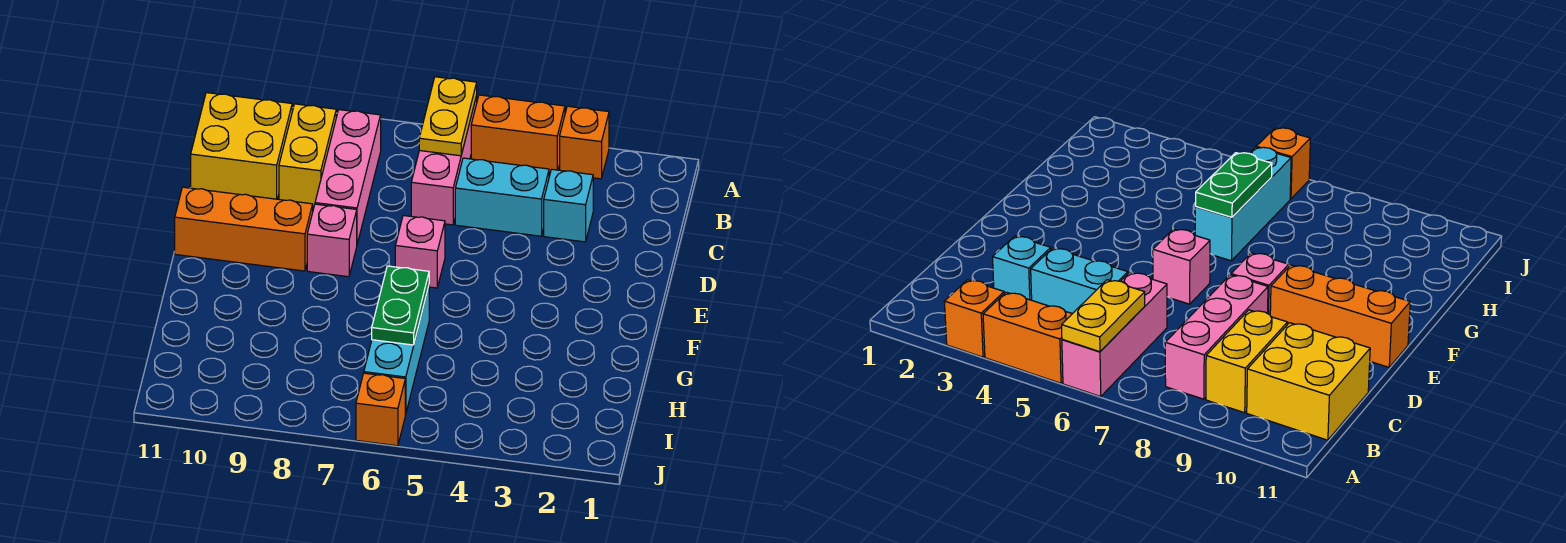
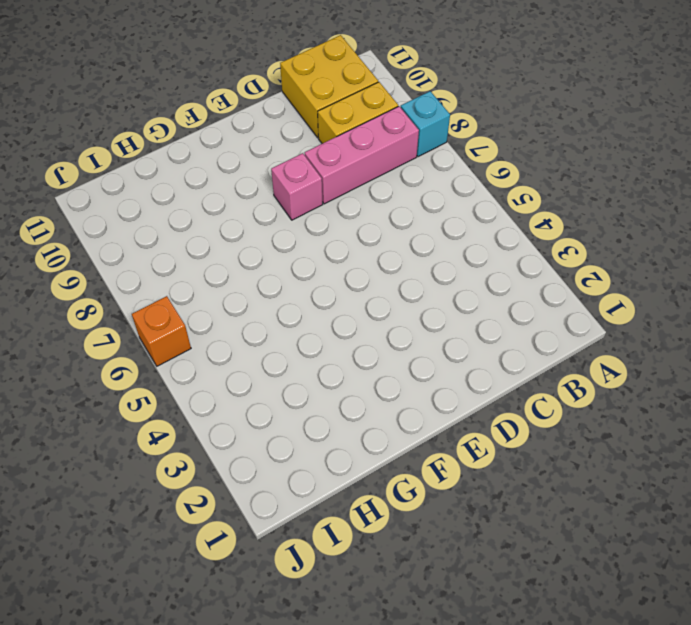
cyan brick A8 level 1 -> cyan brick C3 level 1
none -> orange brick A3 level 1
none -> orange brick A4:A5 level 1
none -> pink brick A6:C6 level 1

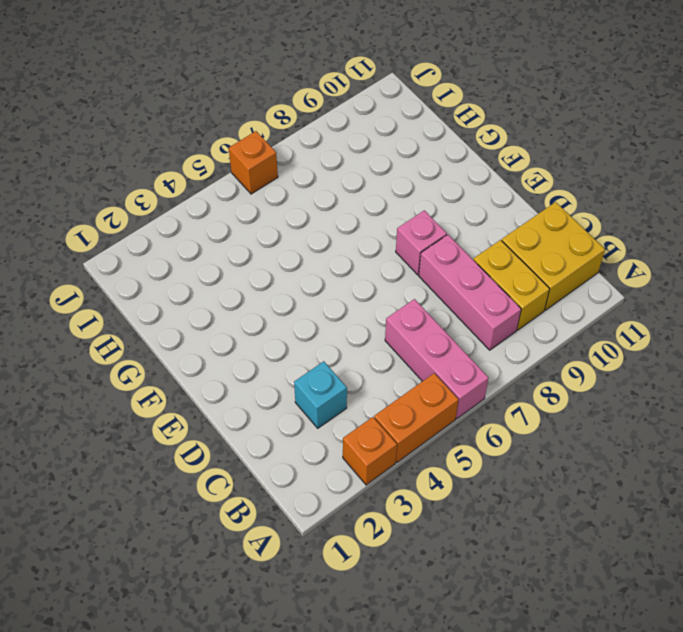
none -> cyan brick C4:C5 level 1
none -> pink brick E6 level 1
none -> orange brick E9:E11 level 1

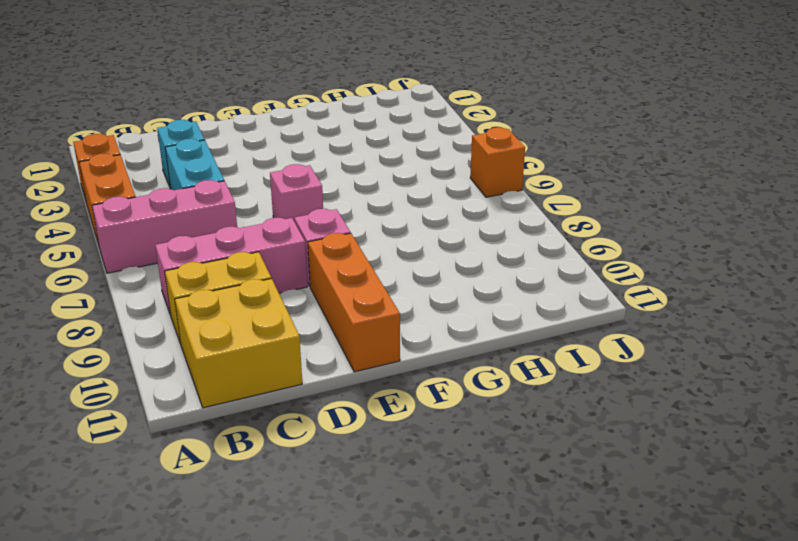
none -> cyan brick G6:I6 level 1
none -> yellow plate A6:B6 level 2
none -> green plate G6:H6 level 2

